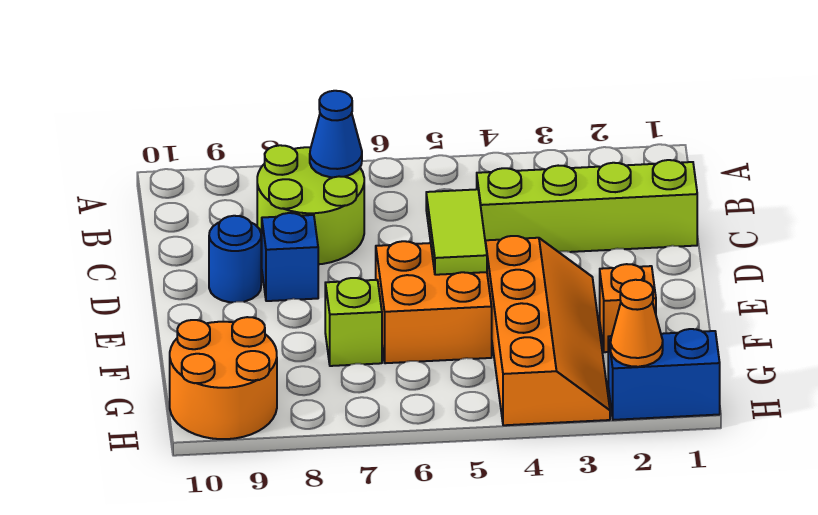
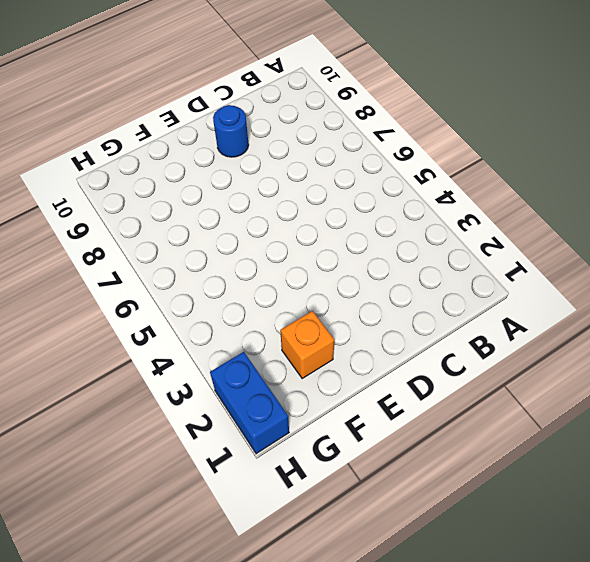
none -> lime round brick B7:C8 level 1
none -> lime brick C1:C4 level 1
none -> blue brick D8 level 1

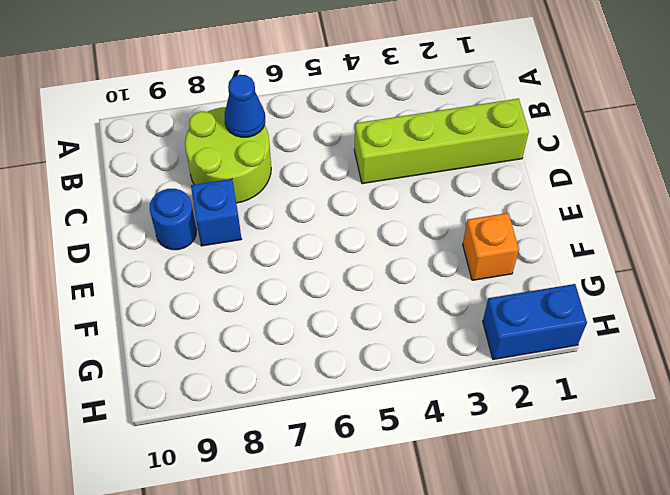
none -> orange slope E3:H4 level 1 top 4
none -> orange brick E5:F6 level 1
none -> lime brick F7 level 1

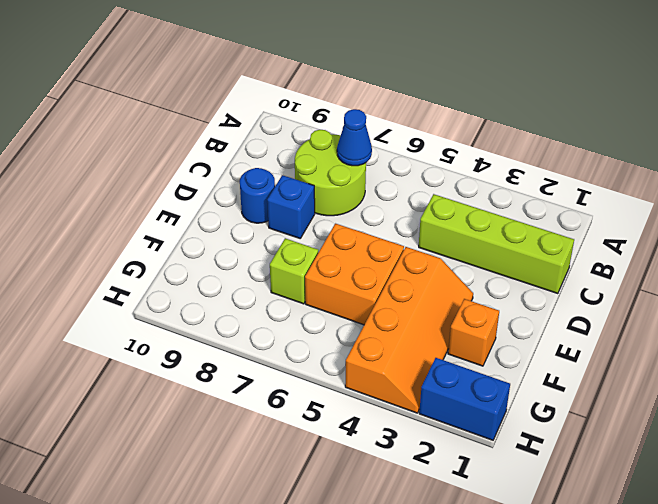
none -> orange round brick G9:H10 level 1
none -> lime tile D5:E5 level 2
none -> orange cone H2 level 2

